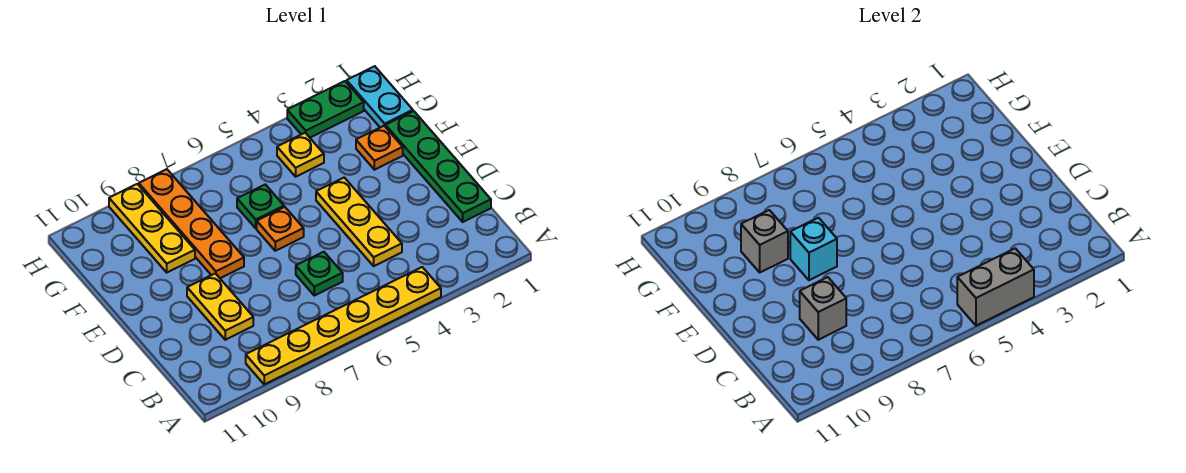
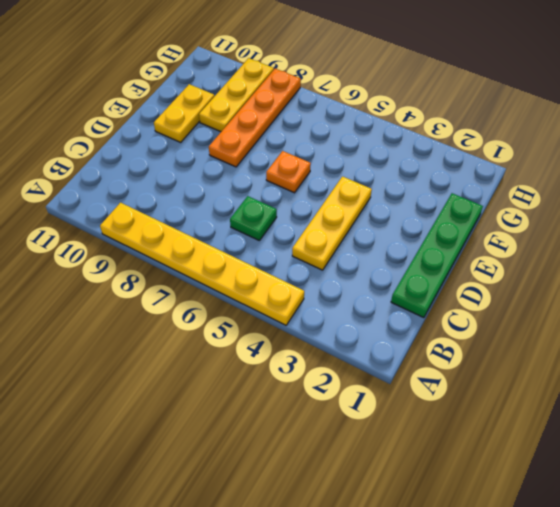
yellow plate E10:F10 level 1 -> yellow plate C9:D9 level 1
none -> orange plate F2 level 1
none -> green plate F6 level 1
none -> cyan plate G1:H1 level 1

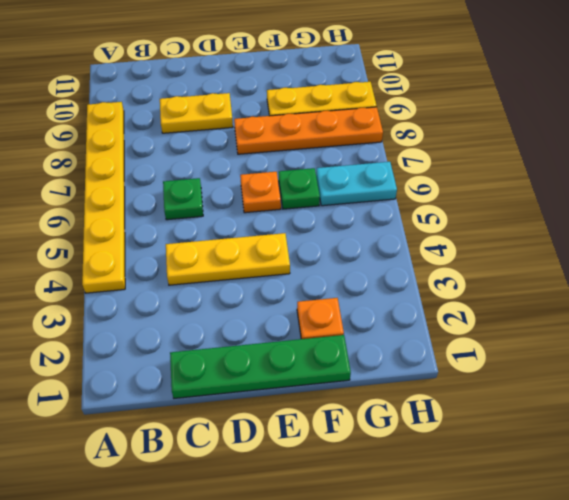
cyan plate G6:H6 level 1 -> cyan plate G1:H1 level 1
none -> yellow plate G4 level 1
none -> green plate H2:H3 level 1
none -> grey brick A4:A5 level 2

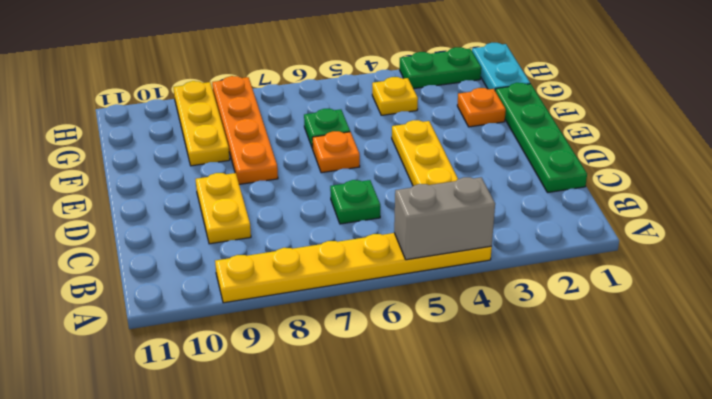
none -> grey brick C9 level 2
none -> cyan brick E8 level 2
none -> grey brick F9 level 2

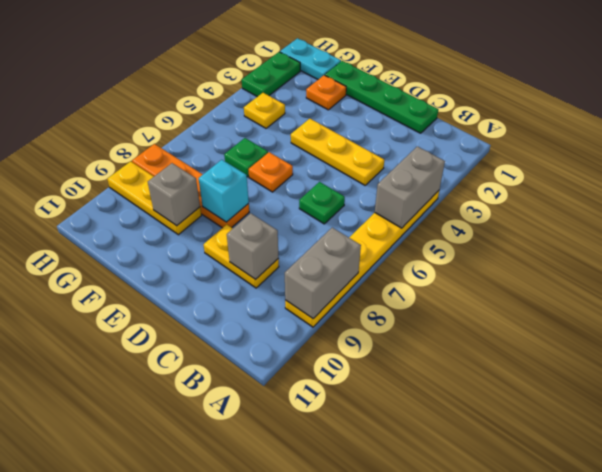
grey brick A8:A9 level 2 -> none

